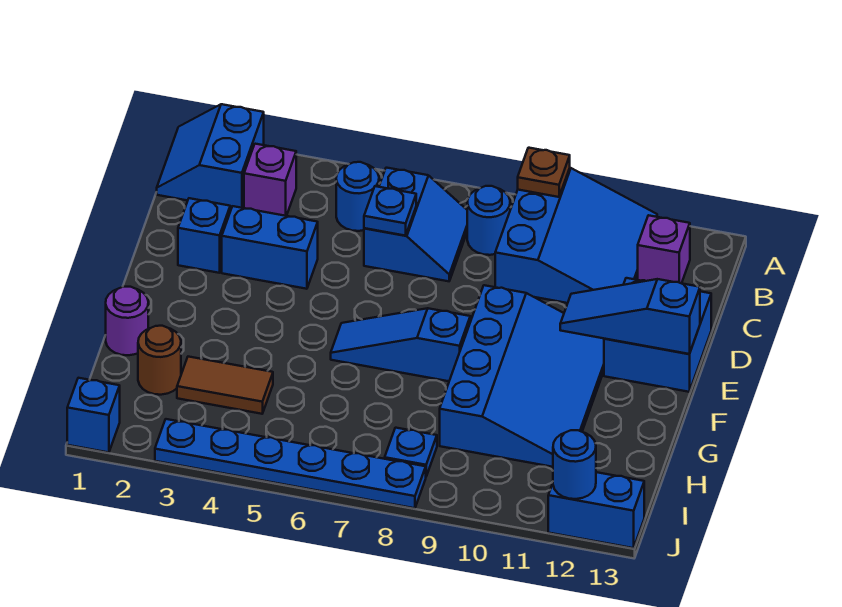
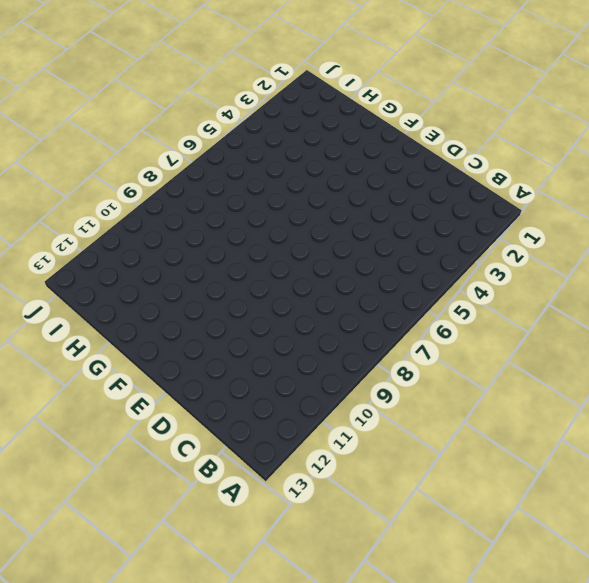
none -> blue slope A1:B2 level 1 top 2
none -> blue slope A9:C11 level 1 top 9
none -> purple brick B3 level 1

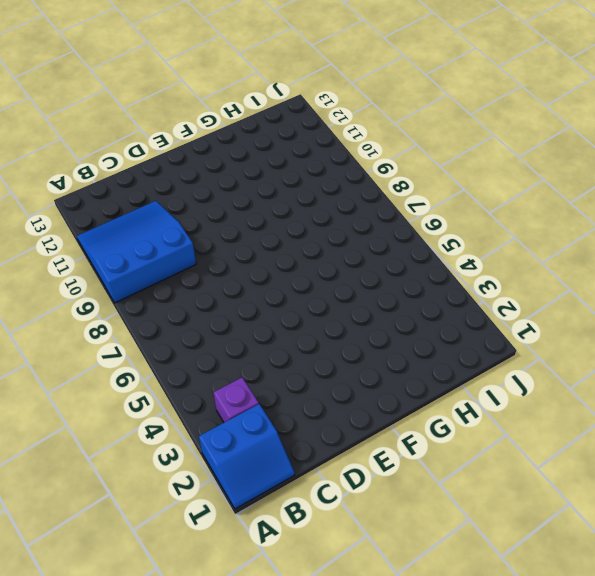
none -> blue round brick B5 level 1
none -> blue slope B6:C7 level 1 top 6
none -> blue round brick B8 level 1

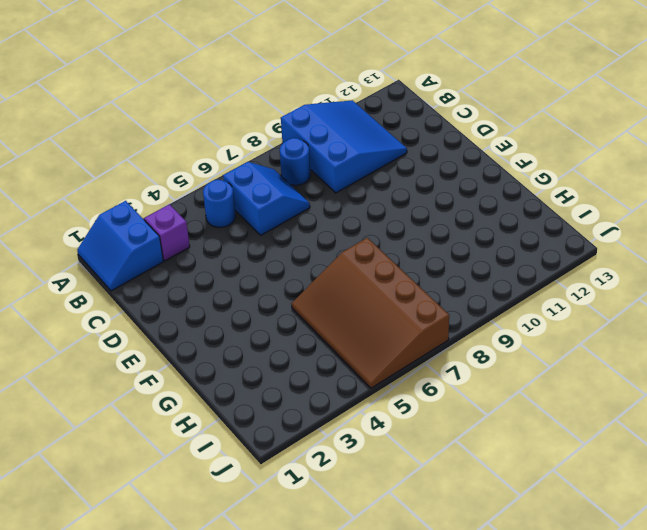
brown slope G5:J7 level 1 top 7 -> blue plate J3:J8 level 1
none -> purple brick B12 level 1
none -> blue brick D2 level 1
none -> blue brick D3:D4 level 1

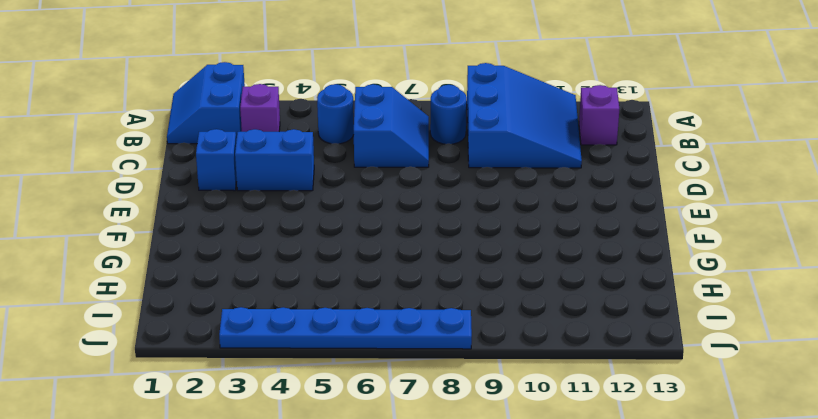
none -> blue brick D12:E13 level 1
none -> blue slope E9:H11 level 1 top 9
none -> blue slope F6:F8 level 1 top 8

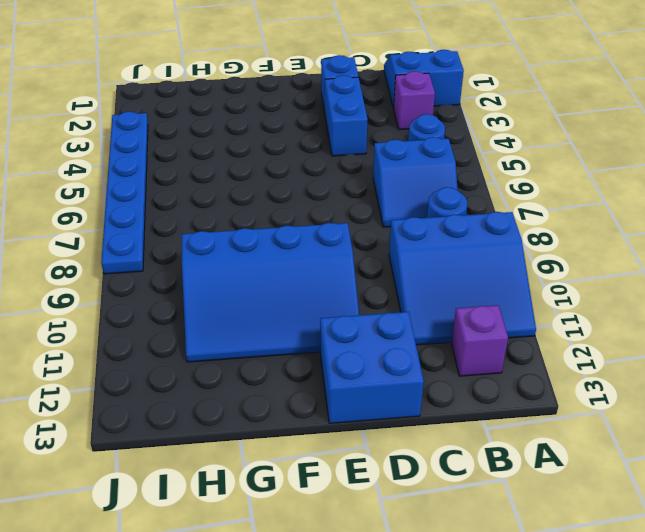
none -> blue slope F6:F8 level 1 top 8
none -> purple round brick G1 level 1
none -> brown round brick H2 level 1

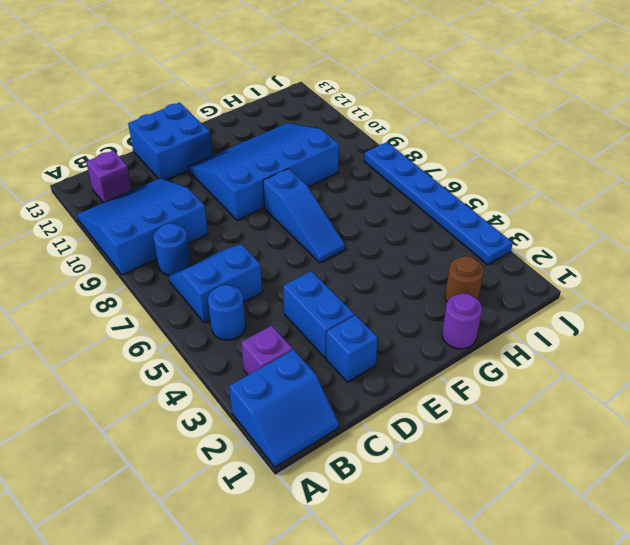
none -> brown tile H3:H4 level 1
none -> blue plate I8 level 1
none -> blue brick J1 level 1

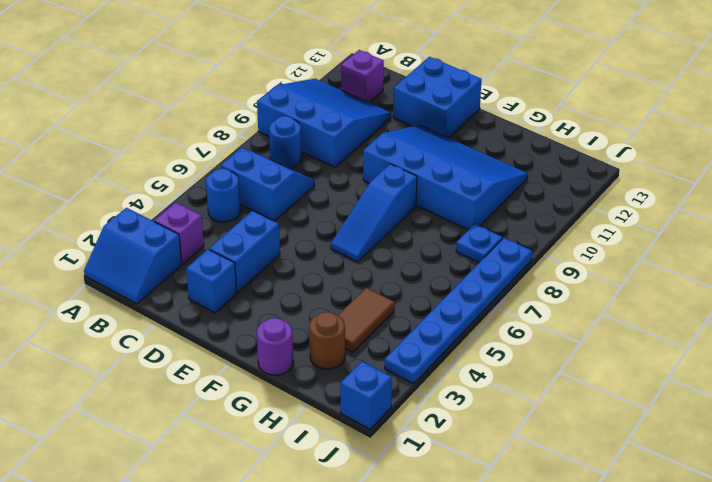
none -> blue brick J12:J13 level 1
none -> brown plate A9 level 2
none -> blue plate C6 level 2

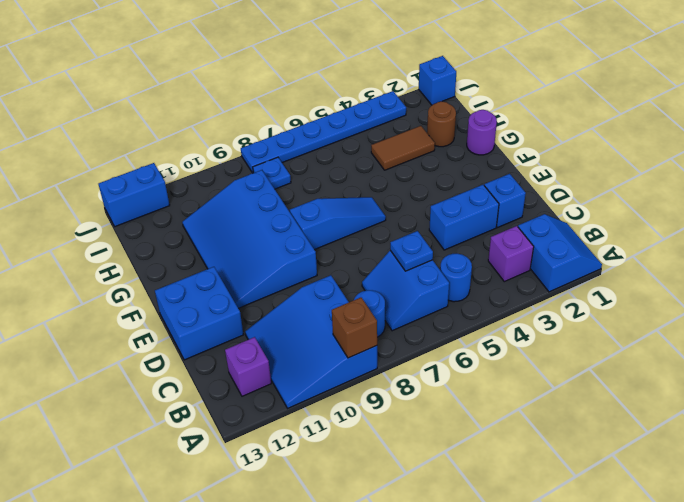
brown brick A9 level 2 -> brown plate A9 level 2
none -> blue slope E11:E13 level 2 top 13
none -> blue round brick J12 level 2

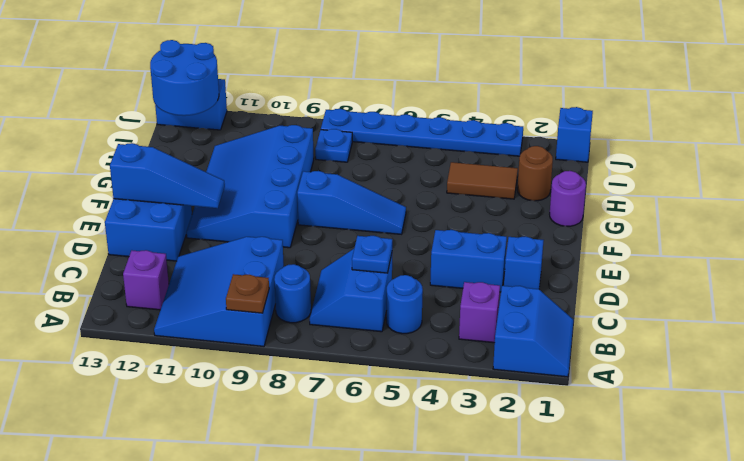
blue round brick I12:J13 level 2 -> blue round brick J12 level 2

